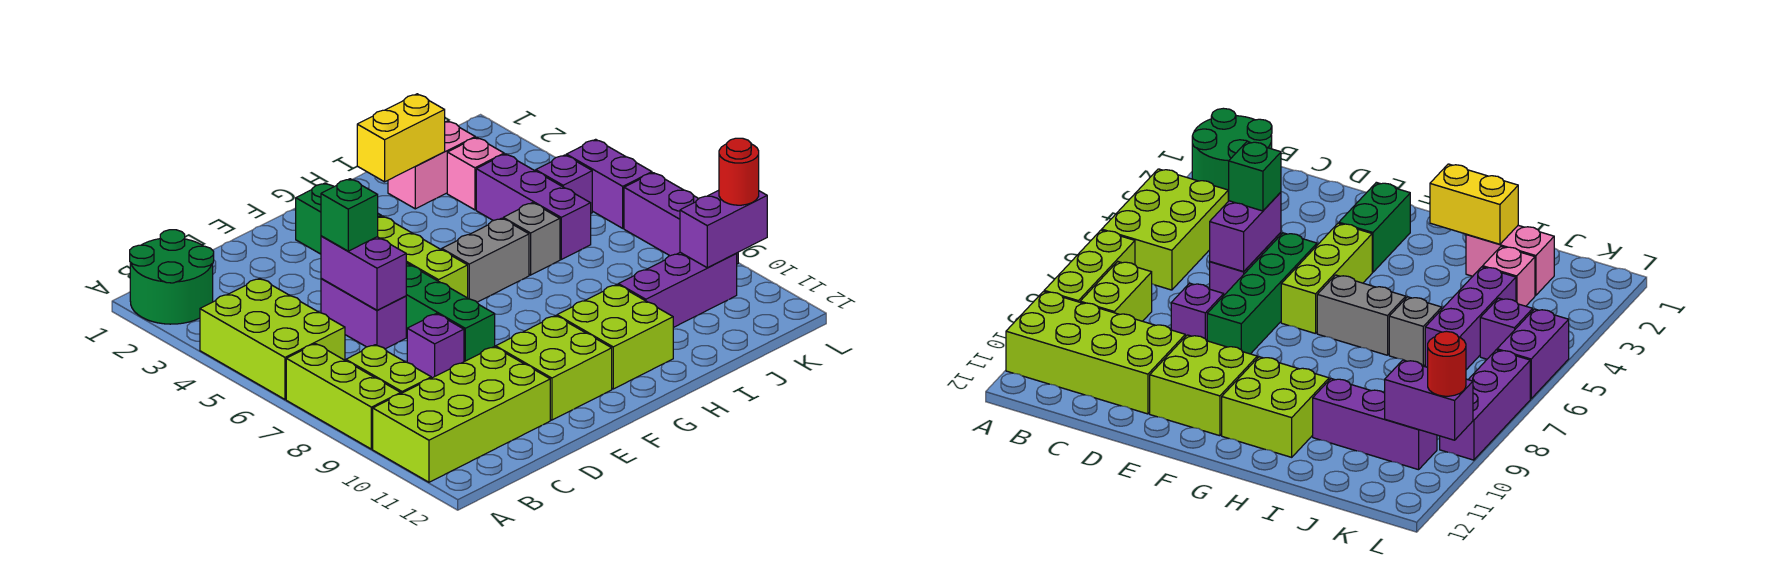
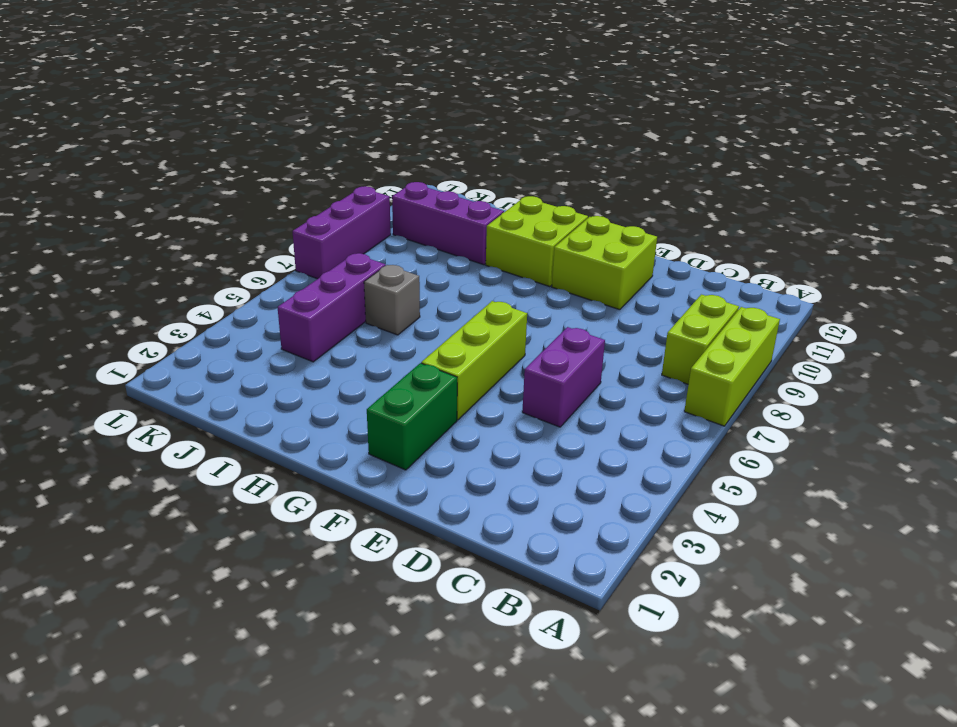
none -> green round brick A1:B2 level 1
none -> lime brick A4:B6 level 1
none -> lime brick A10:D11 level 1

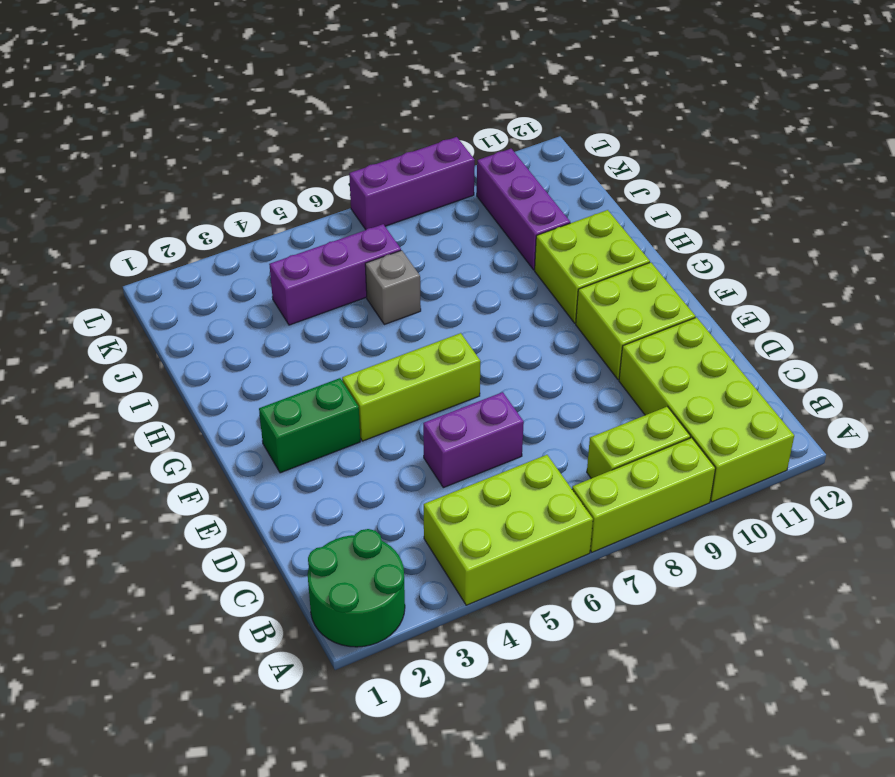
none -> purple brick D8 level 1
none -> green brick E5:E8 level 1
none -> grey brick G6:H6 level 1

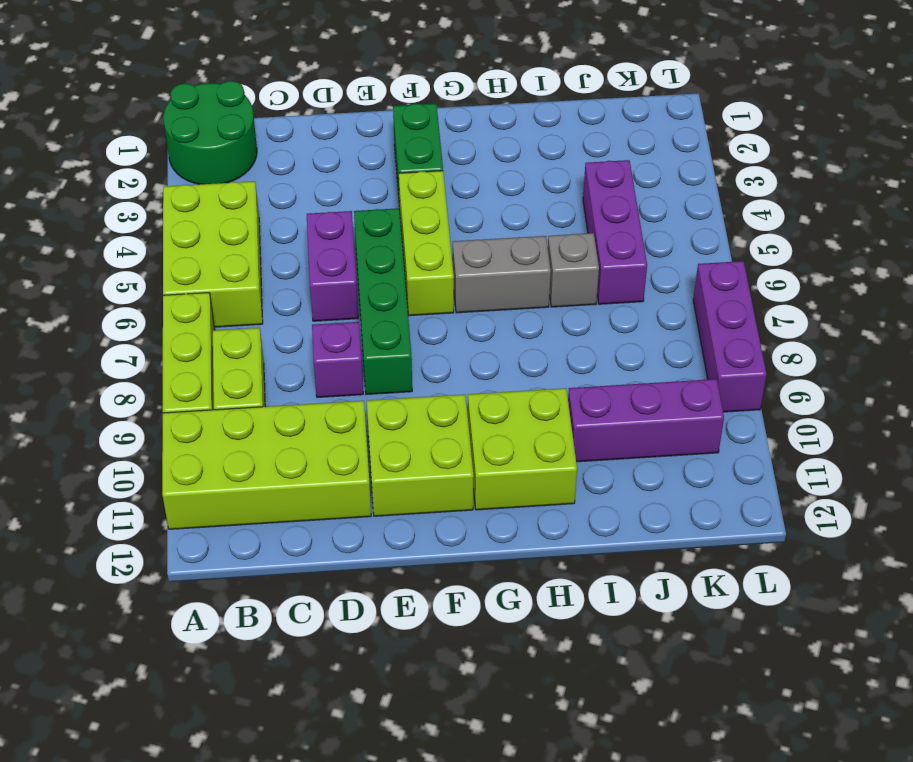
none -> pink brick I2:J2 level 1
none -> pink brick J3 level 1
none -> purple brick K5 level 1

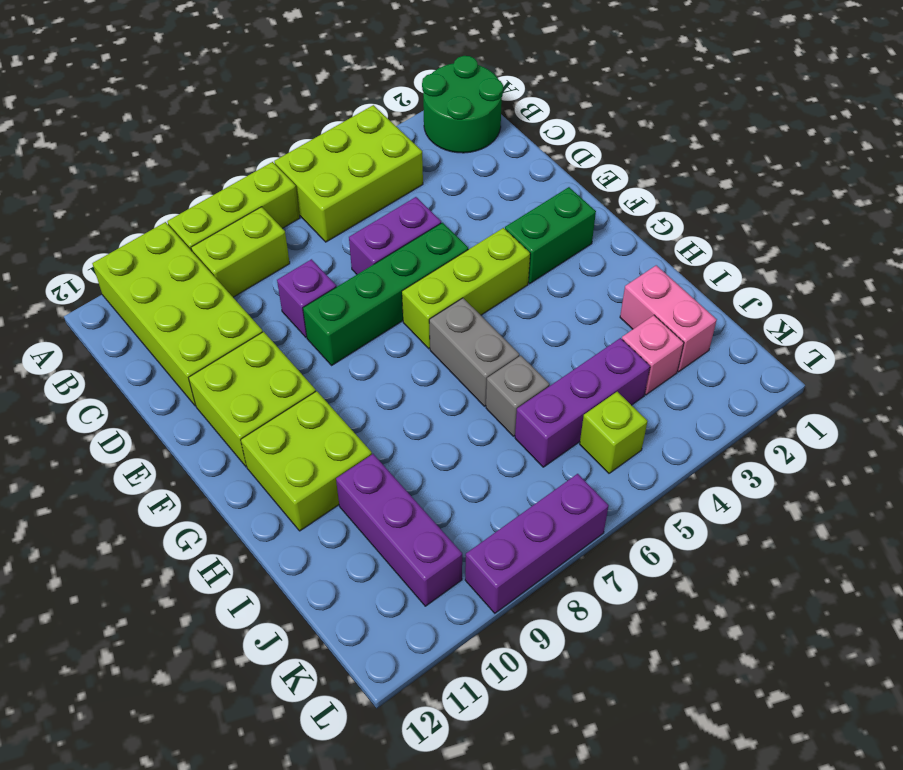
lime brick K5 level 1 -> purple brick K5 level 1
none -> purple brick L5:L6 level 1
none -> purple brick D5:D6 level 2
none -> yellow brick H2:I2 level 2

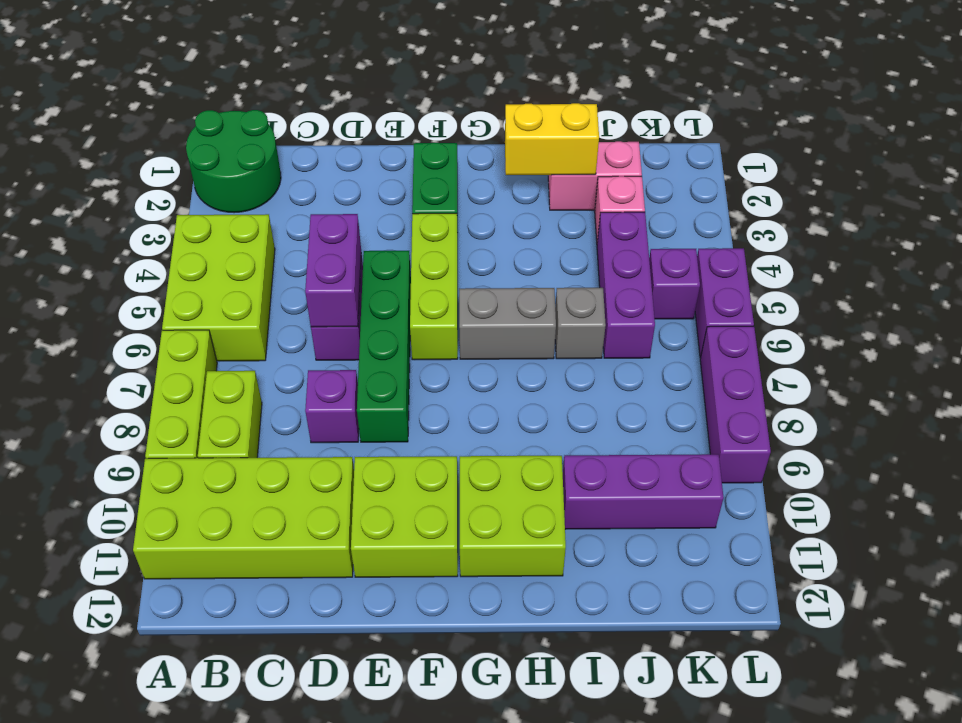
none -> purple brick K10:L10 level 2
none -> green brick D5 level 3
none -> red round brick L10 level 3

